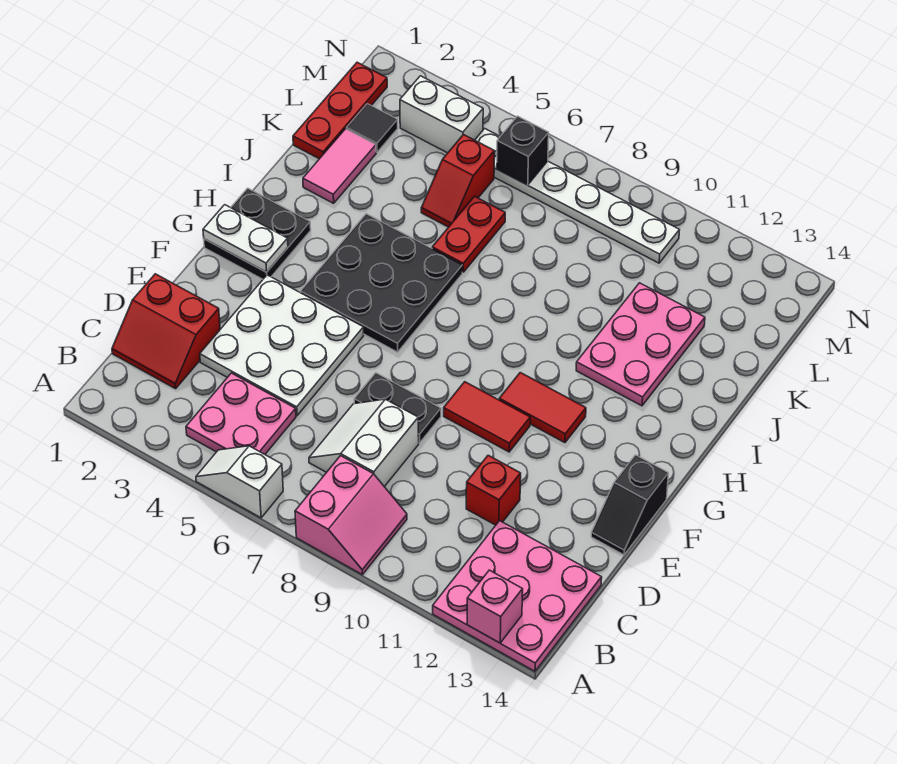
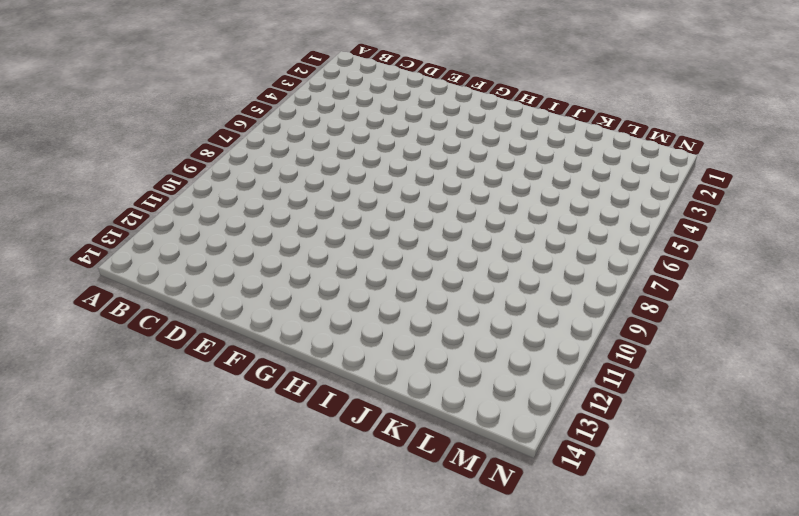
none -> white slope A5:A6 level 1 top 6
none -> pink slope A8:B9 level 1 top 8
none -> pink plate A12:C14 level 1

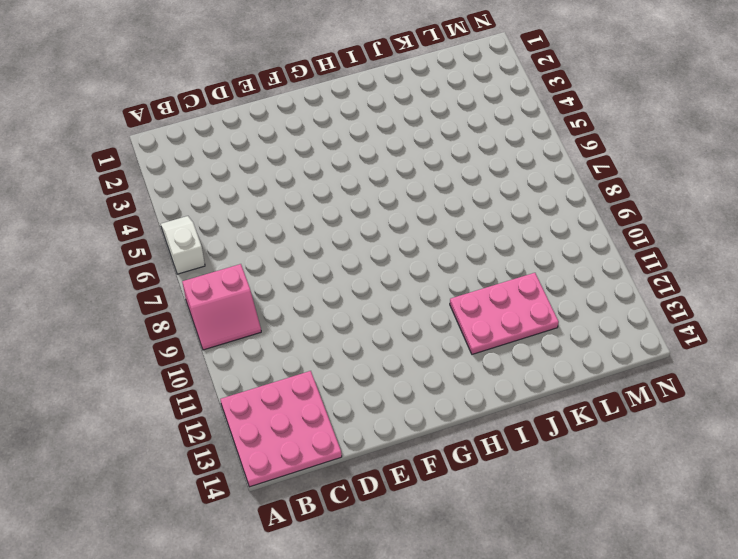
none -> pink plate B4:C5 level 1
none -> red slope C1:D2 level 1 top D
none -> white slope C7:D8 level 1 top 8

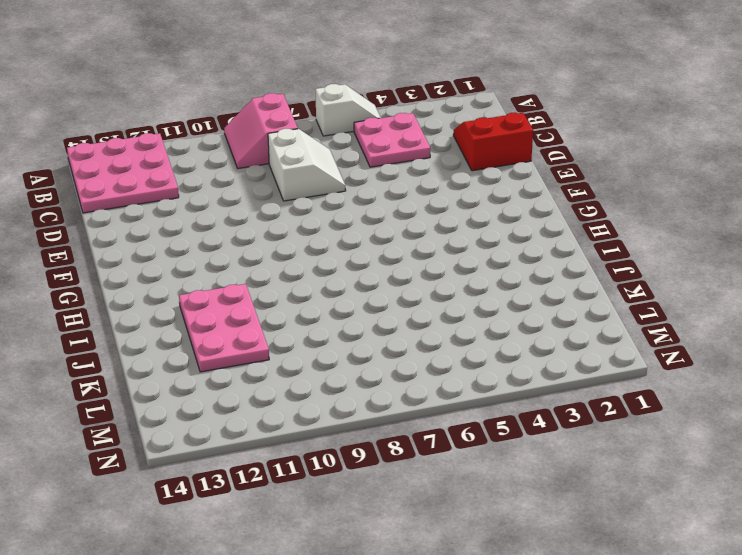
none -> white plate D3:F5 level 1
none -> red brick D11 level 1
none -> black plate E7:E8 level 1

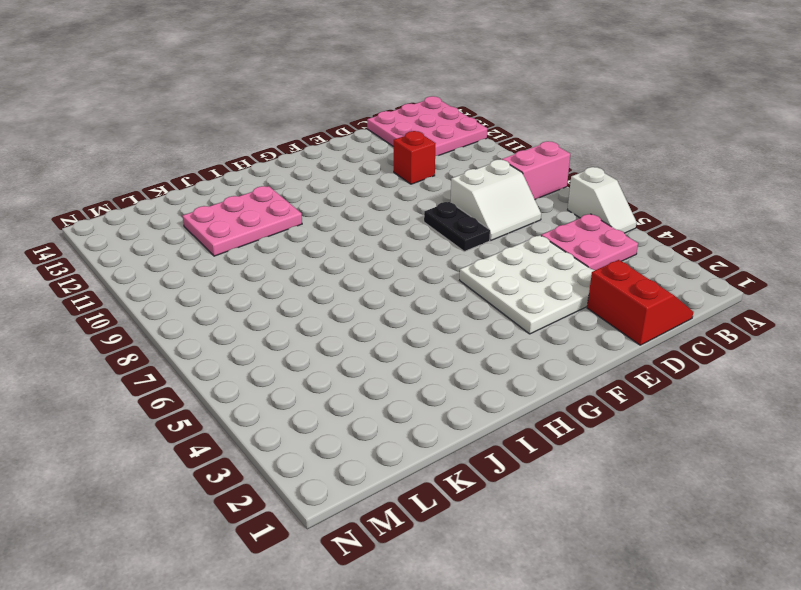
none -> black slope E14:F14 level 1 top F
none -> red tile F9:F10 level 1
none -> black plate G1:H2 level 1

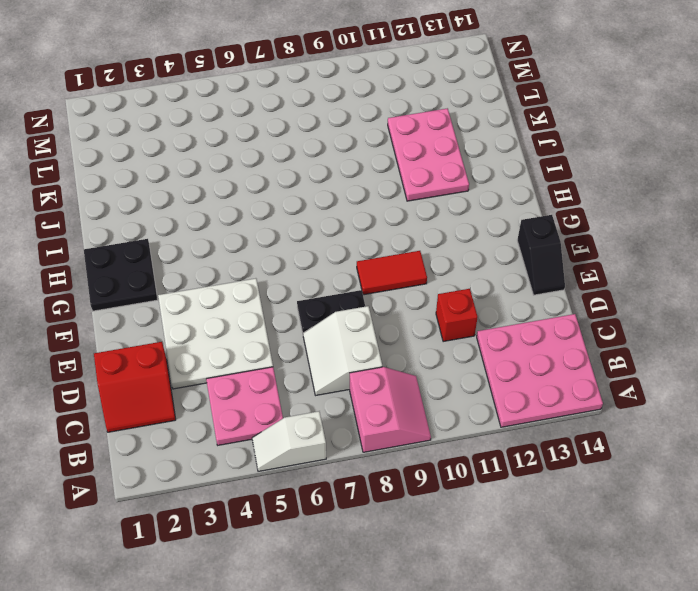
none -> black plate G4:I6 level 1
none -> red tile G10:G11 level 1
none -> pink tile J2:K2 level 1

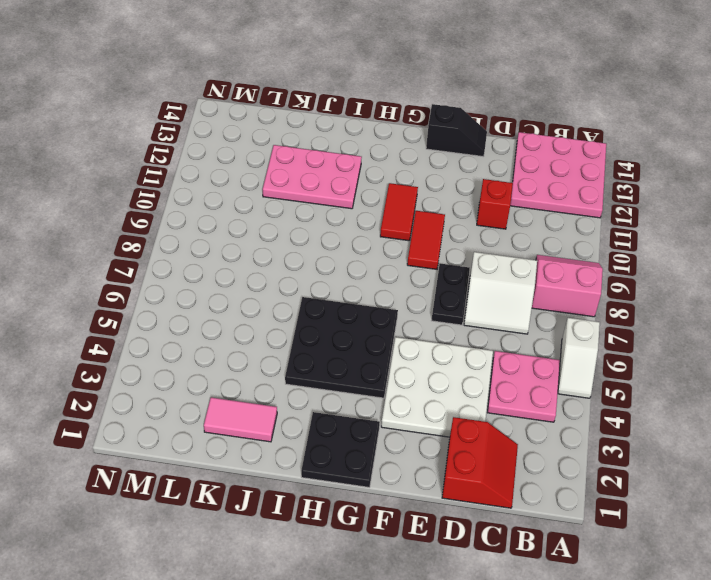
none -> red plate J6:K6 level 1
none -> red plate K1:M1 level 1
none -> red slope K5:L5 level 1 top L

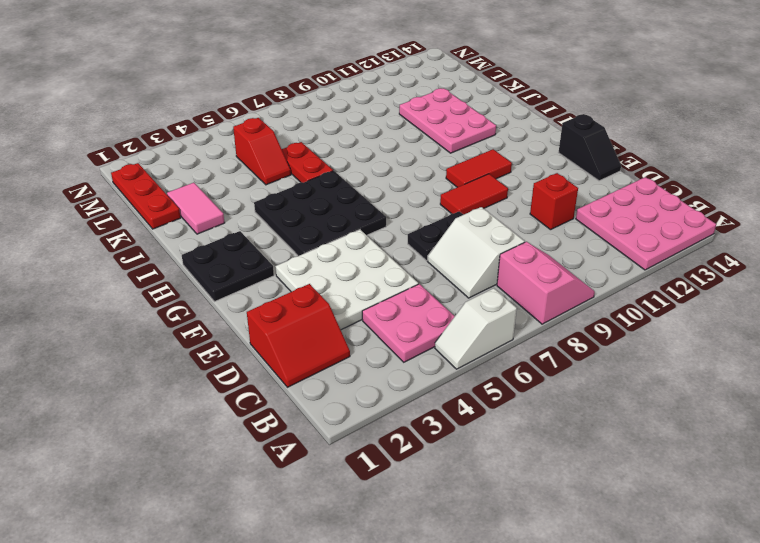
none -> black tile L2 level 1
none -> white brick M3:M4 level 1
none -> white plate M5:M10 level 1

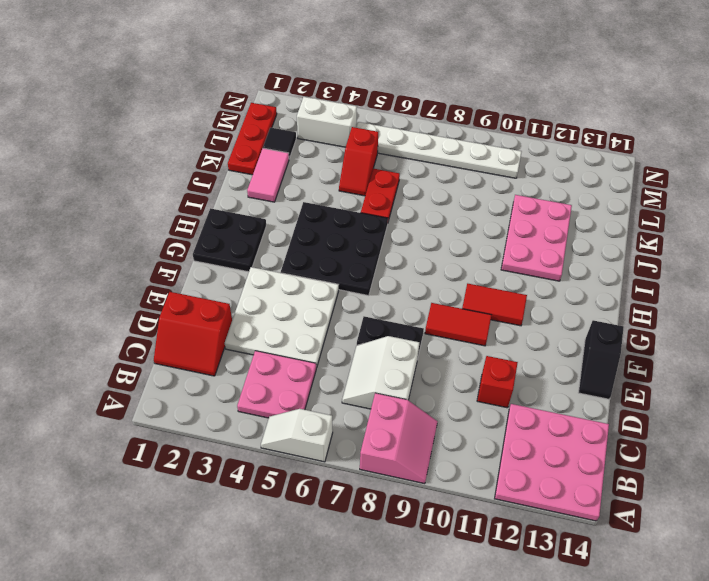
none -> pink brick A13 level 2
none -> white plate G1:G2 level 2
none -> black brick M6 level 2

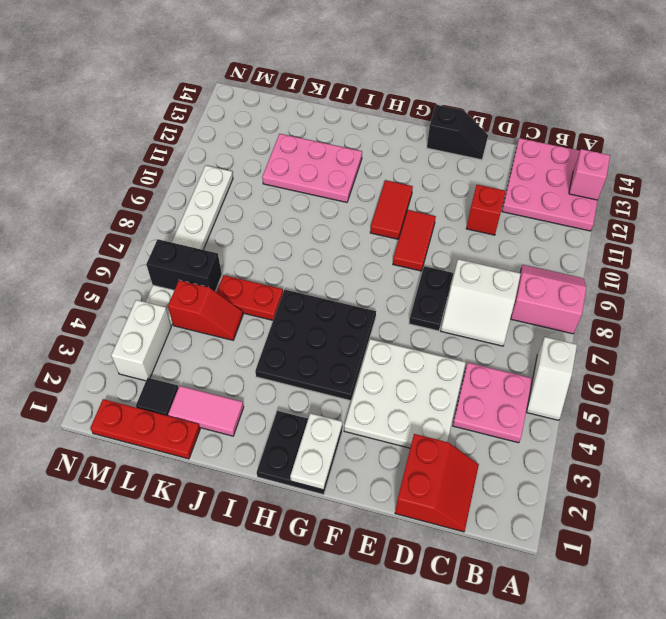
black brick L6:M6 level 2 -> black brick M6 level 2

